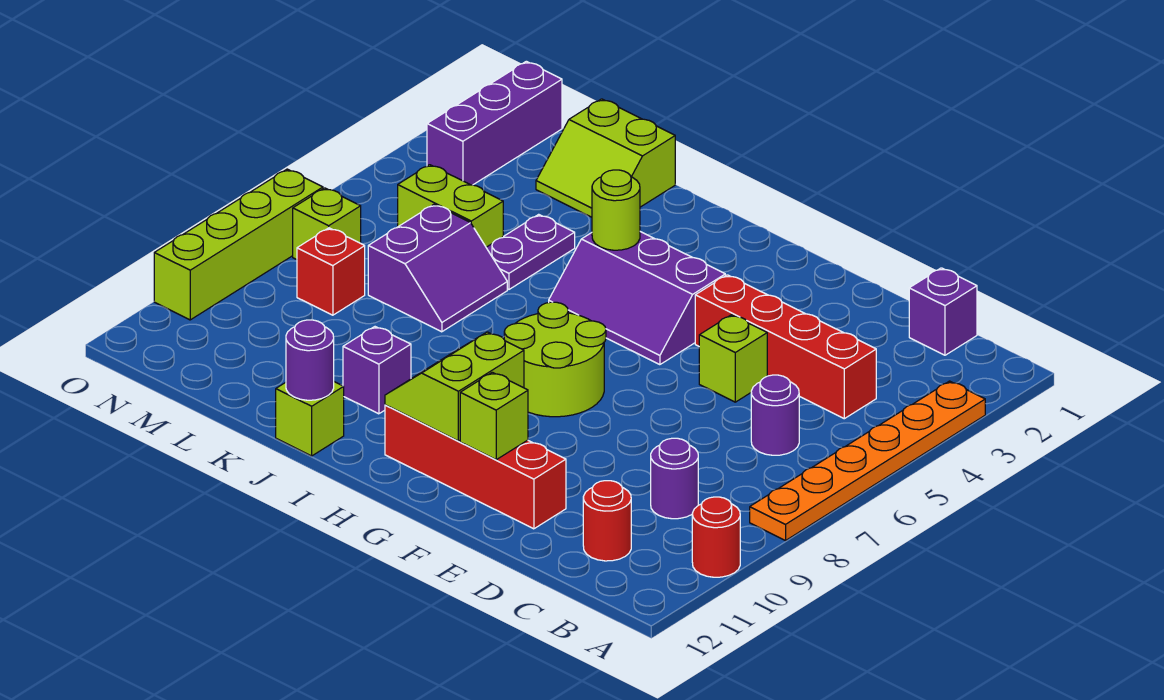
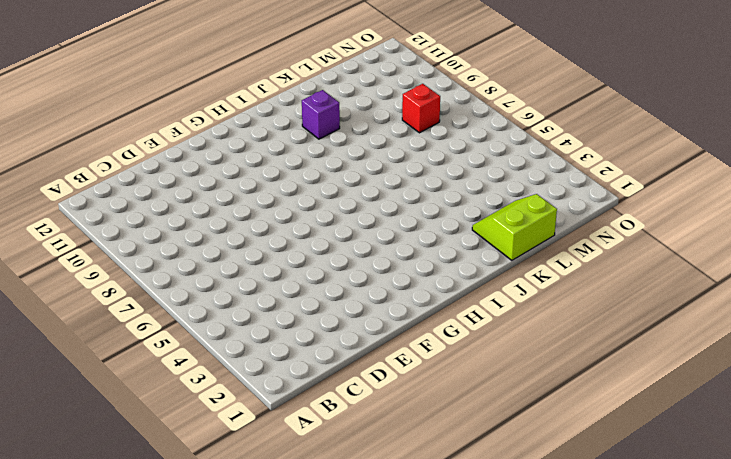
none -> orange plate A3:A8 level 1
none -> red round brick A10 level 1
none -> purple brick C1 level 1

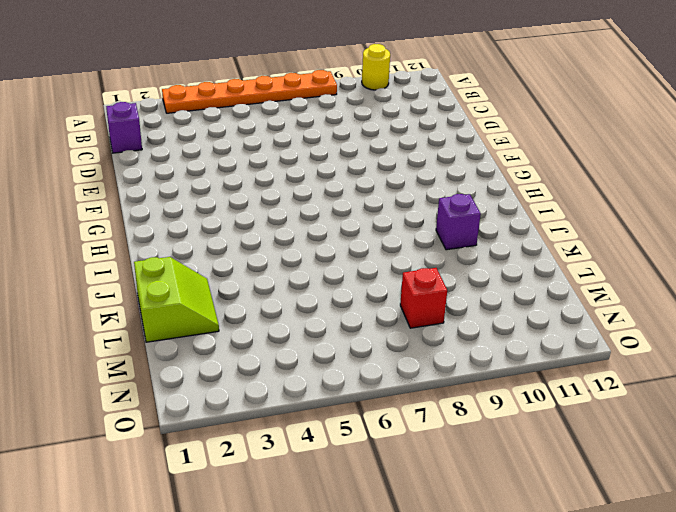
yellow round brick A10 level 1 -> red round brick A10 level 1
none -> red brick C4:F4 level 1
none -> purple round brick C6 level 1
none -> purple round brick C9 level 1

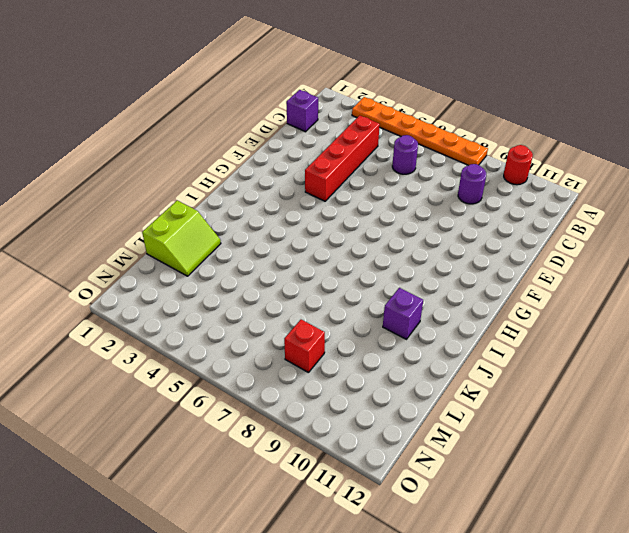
none -> red round brick C11 level 1
none -> lime brick E5 level 1
none -> red brick E11:H11 level 1

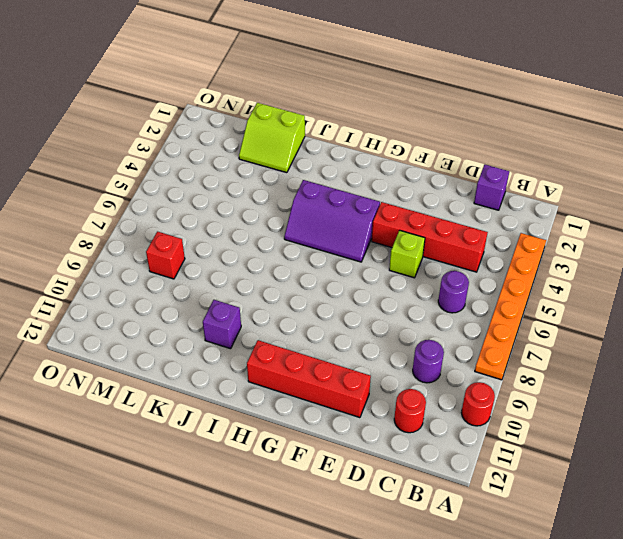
none -> lime round brick G7:H8 level 1
none -> lime brick J12 level 1
none -> purple plate K4:K5 level 1

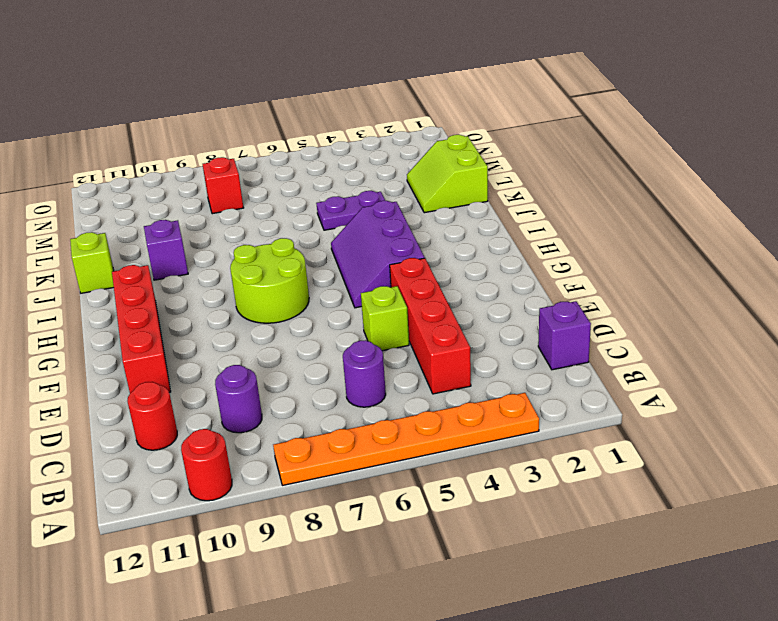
none -> purple slope K6:L7 level 1 top L
none -> lime brick L5:M5 level 1
none -> purple brick N1:N3 level 1

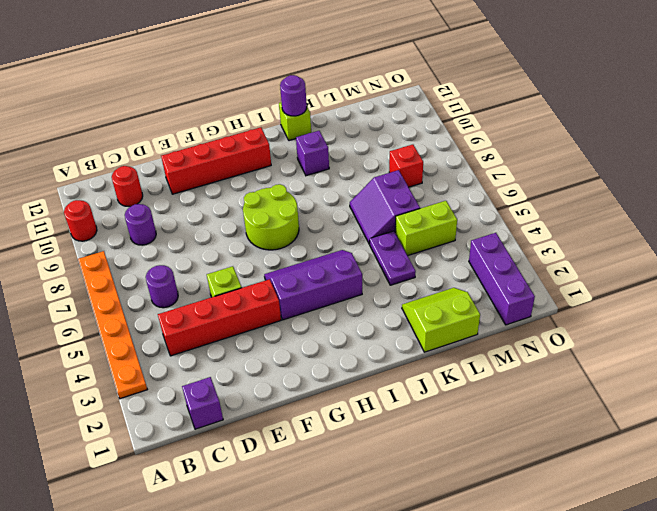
none -> lime brick N7 level 1
none -> lime brick O7:O10 level 1
none -> lime brick F11 level 2

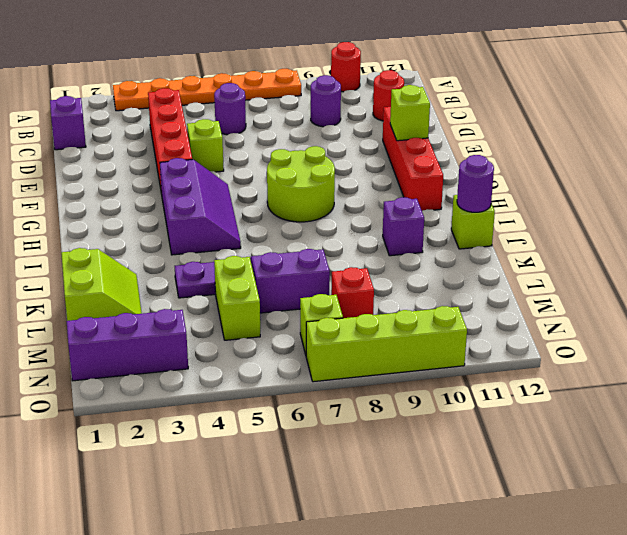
none -> lime slope G10:H11 level 2 top G
none -> lime round brick I4 level 2

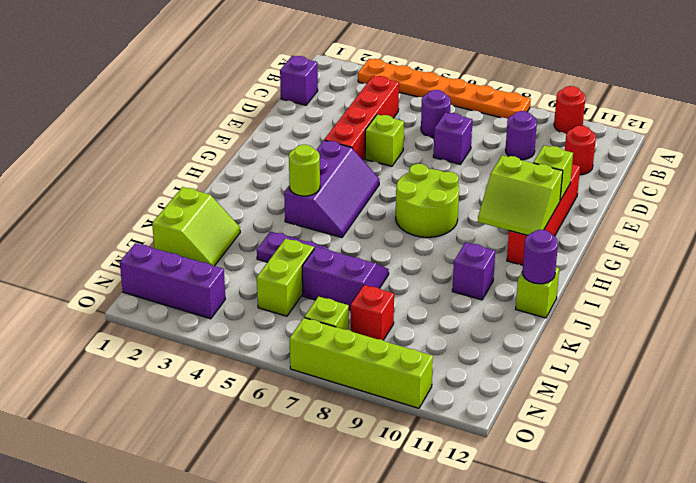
purple brick D7 level 1 -> none

